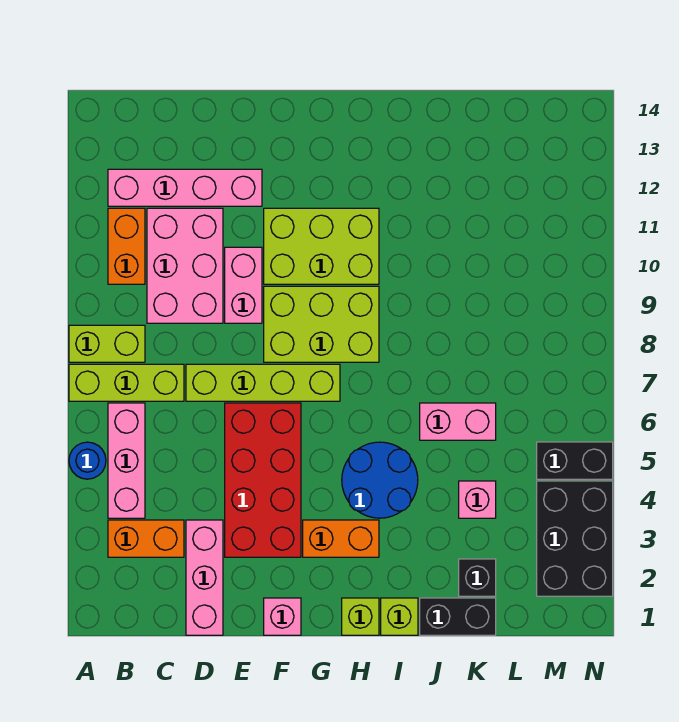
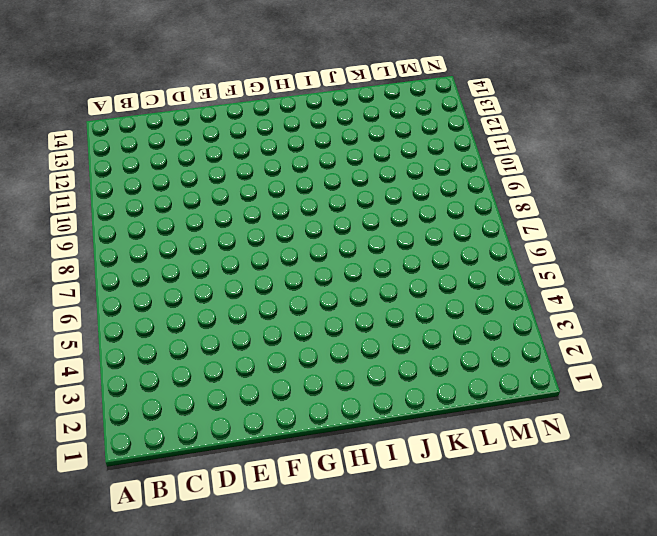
none -> blue round brick A5 level 1
none -> lime brick A7:C7 level 1
none -> lime brick A8:B8 level 1

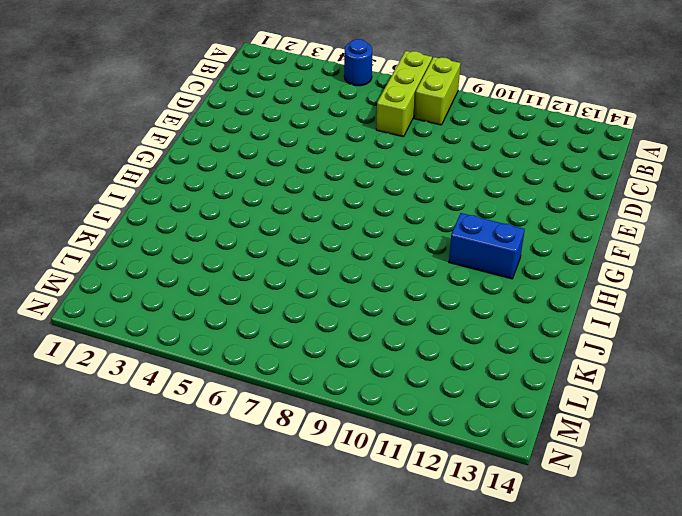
blue brick H11:H12 level 1 -> lime brick F10:H11 level 1
none -> orange brick B3:C3 level 1
none -> pink brick B4:B6 level 1
none -> orange brick B10:B11 level 1

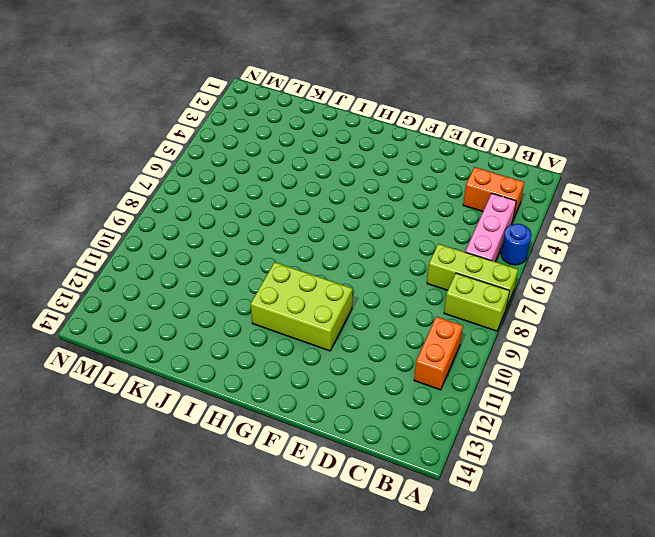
none -> pink brick B12:E12 level 1
none -> pink brick C9:D11 level 1
none -> pink brick D1:D3 level 1

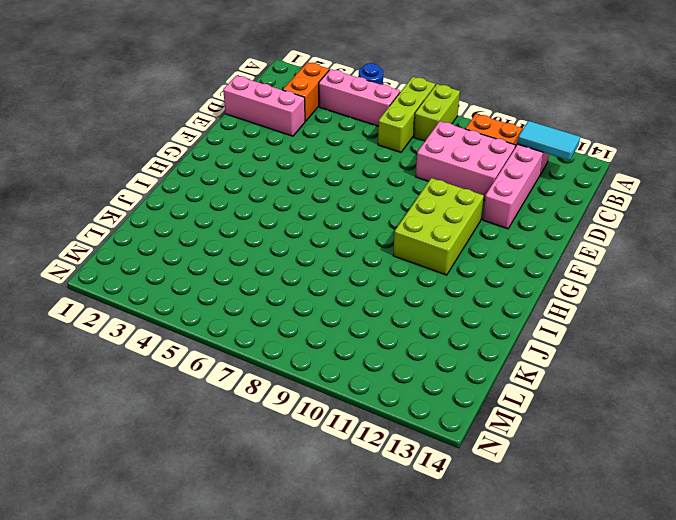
cyan tile B12:B13 level 2 -> none
none -> lime brick D7:G7 level 1
none -> red brick E3:F6 level 1
none -> pink brick E9:E10 level 1

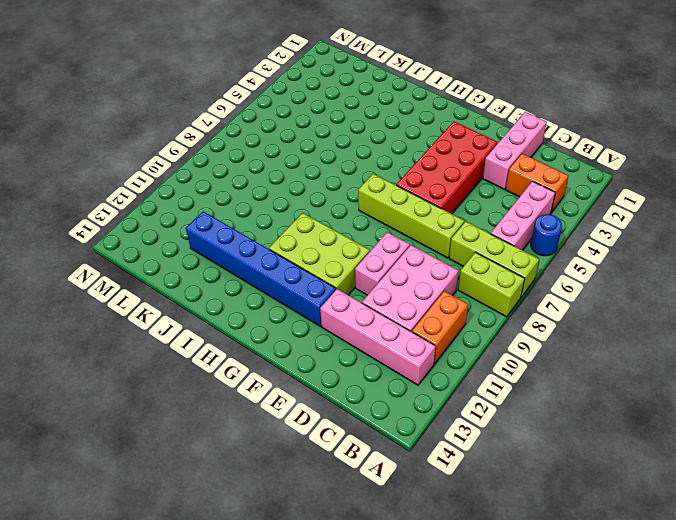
blue brick F12:K12 level 1 -> none
none -> pink brick F1 level 1
none -> lime brick F8:H9 level 1
none -> orange brick G3:H3 level 1

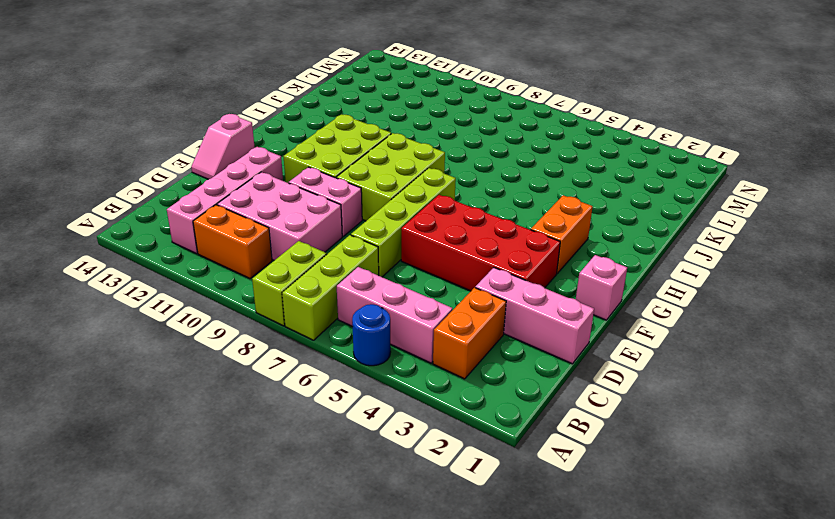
pink slope E14:F14 level 1 top F -> none
none -> lime brick H1 level 1
none -> blue round brick H4:I5 level 1
none -> lime brick I1 level 1

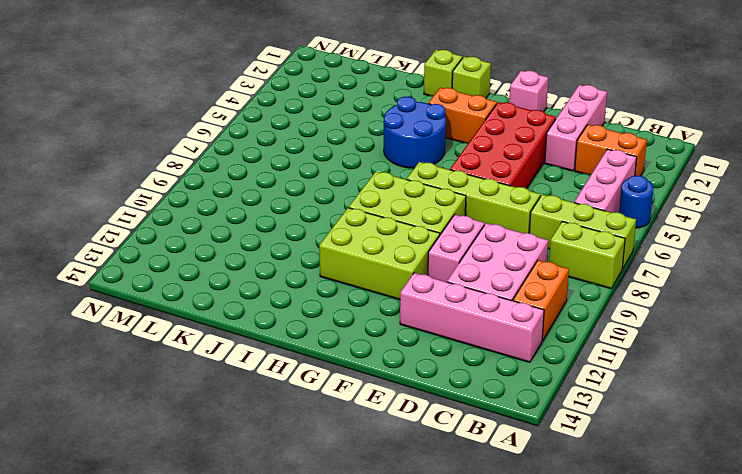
none -> black brick J1:K1 level 1
none -> pink brick J6:K6 level 1
none -> black brick K2 level 1

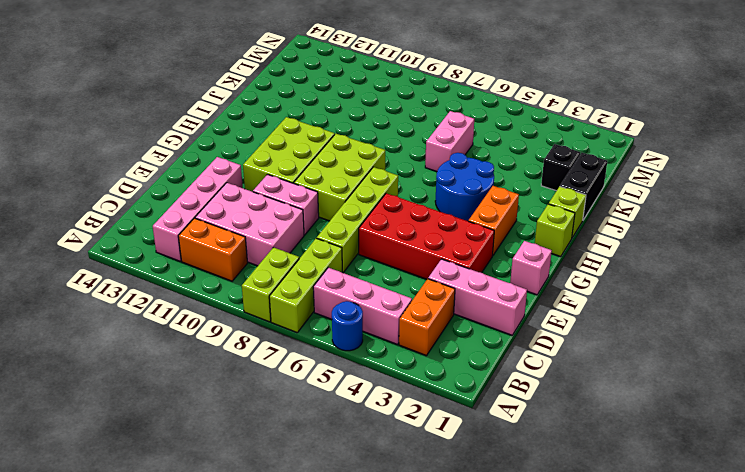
none -> pink brick K4 level 1
none -> black brick M2:N4 level 1
none -> black brick M5:N5 level 1

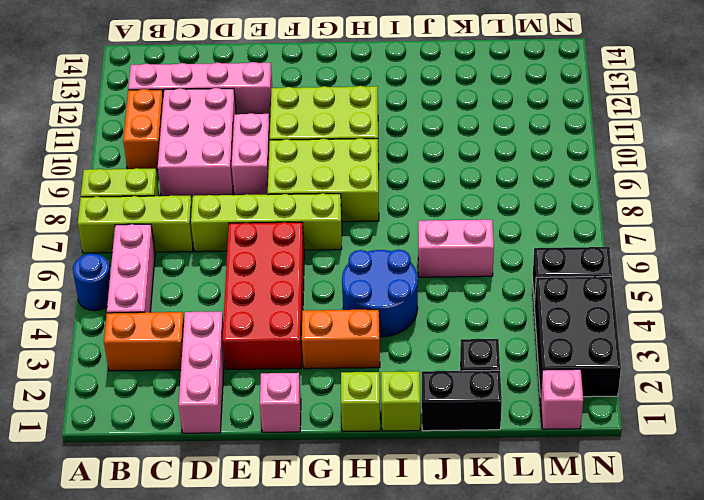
pink brick M1 level 1 -> pink brick K4 level 1

